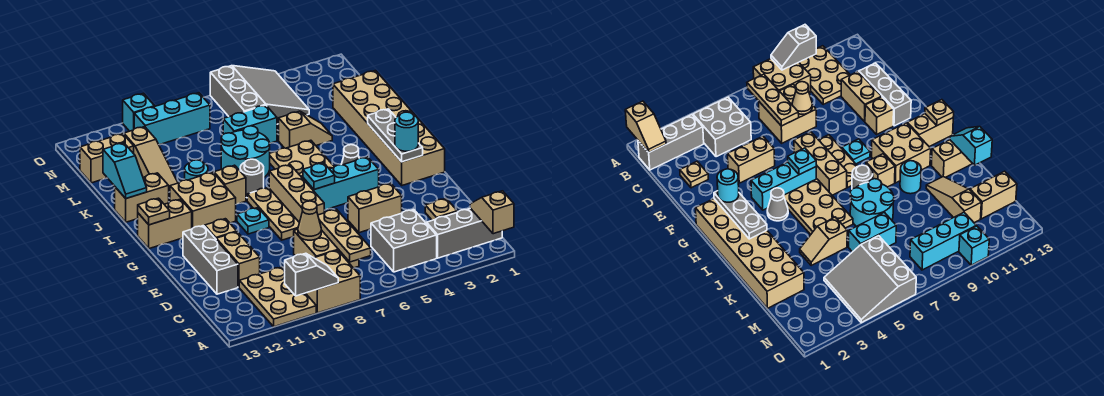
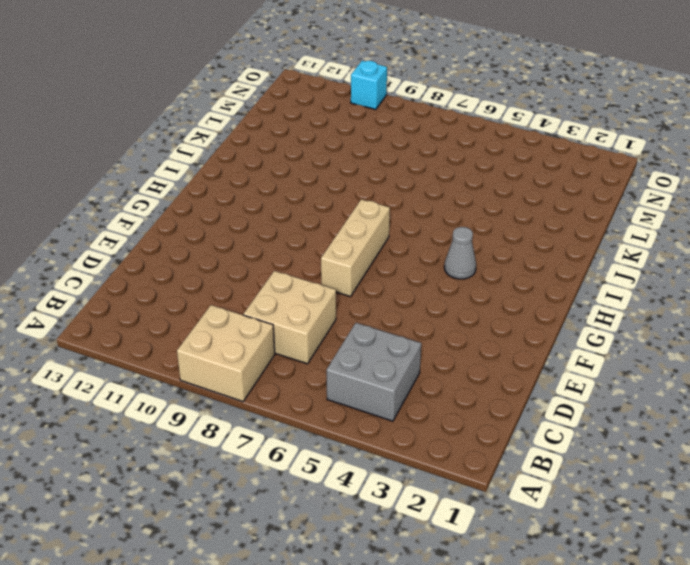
none -> tan plate A10:C11 level 1
none -> grey brick B1:B3 level 1
none -> tan plate D2 level 1
none -> tan brick D11:E11 level 1

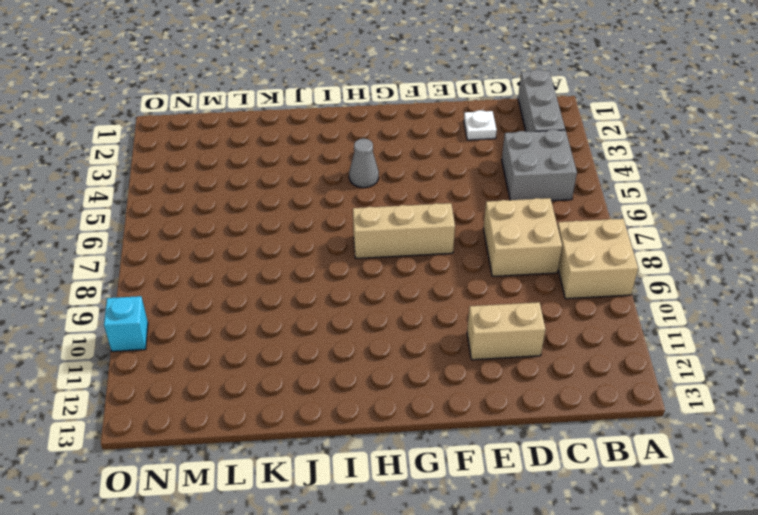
white plate D2 level 1 -> tan plate D2 level 1
none -> tan plate A10:C11 level 1
none -> grey brick D12:F12 level 1
none -> tan brick E4:E5 level 1
none -> tan plate F8:H8 level 1

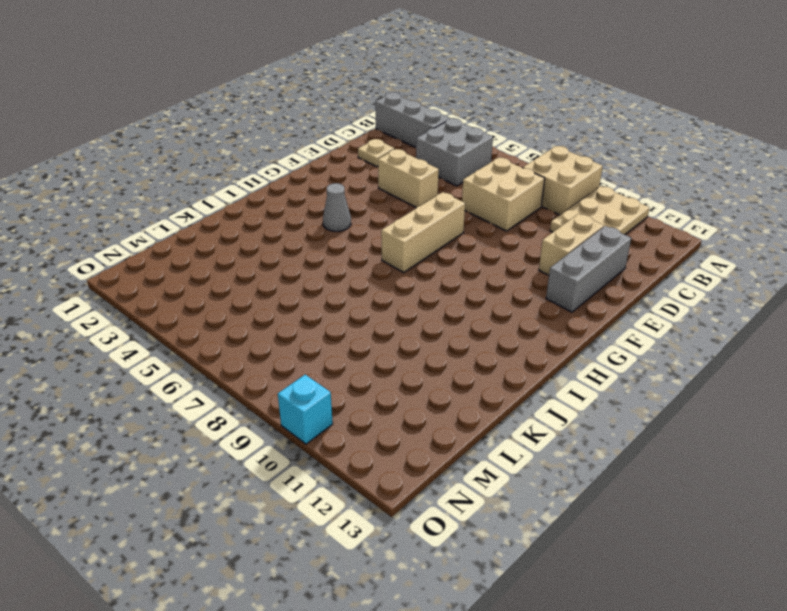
none -> tan plate F8:H8 level 1
none -> tan brick F11 level 1
none -> tan brick G1:L2 level 1
none -> cyan brick G4:G6 level 1

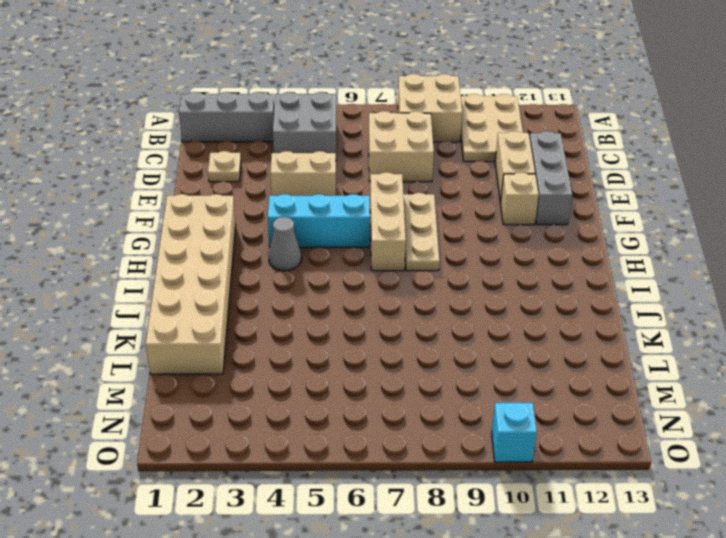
none -> cyan plate G9 level 1
none -> tan plate H5:J6 level 1
none -> tan brick H10:I11 level 1
none -> tan brick H12:H13 level 1

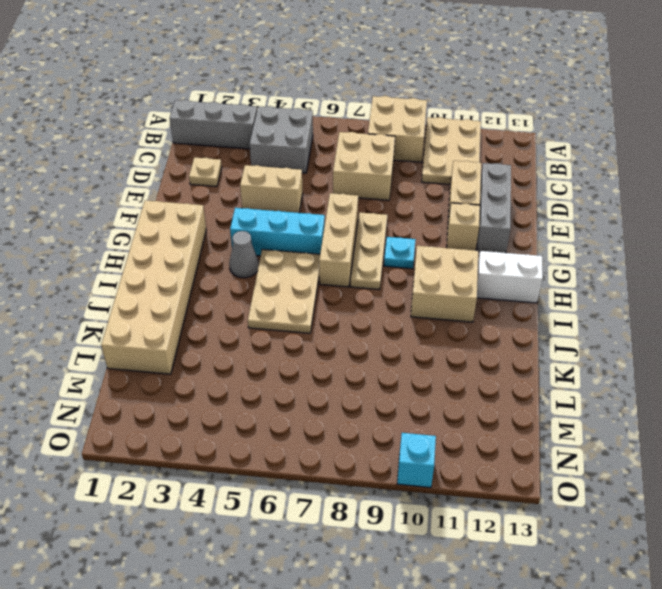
white brick H12:H13 level 1 -> tan brick H12:H13 level 1
none -> grey round brick I8 level 1
none -> tan brick I9 level 1
none -> cyan round brick J7:K8 level 1
none -> cyan round brick J10 level 1

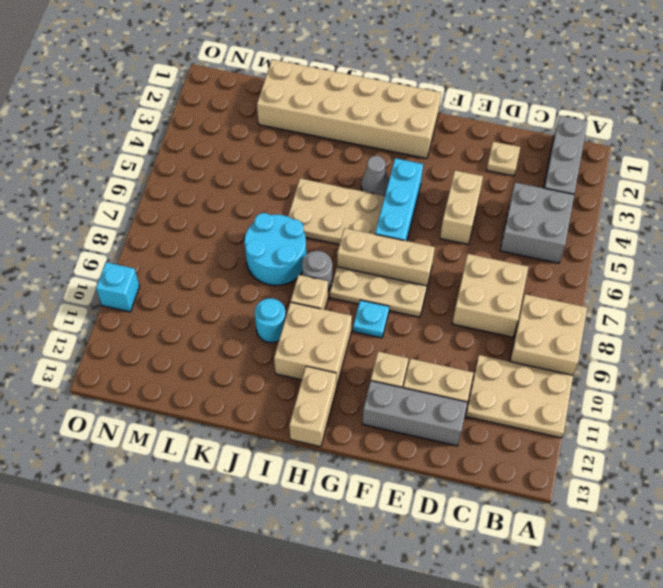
none -> tan brick J12:J13 level 1
none -> tan slope K4:K5 level 1 top 5
none -> tan slope K11:M11 level 1 top M
none -> cyan brick L6:L7 level 1

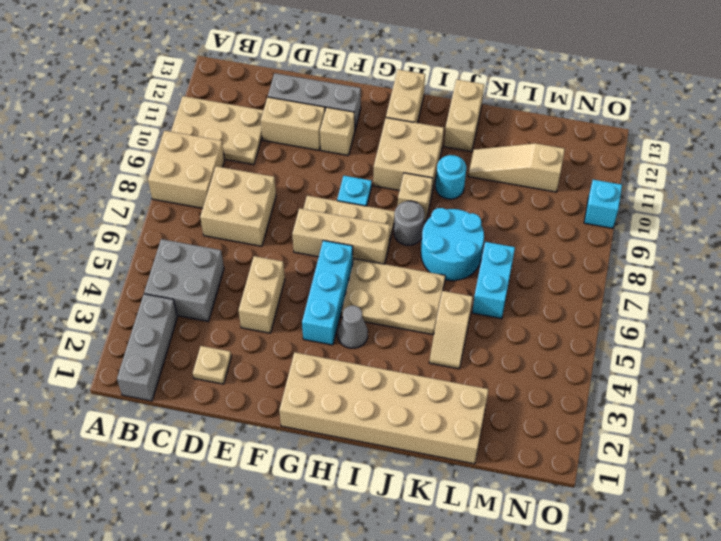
none -> grey slope M4:O6 level 1 top 6
none -> tan brick M12:M13 level 1
none -> cyan brick N8:N10 level 1
none -> tan slope A1:B1 level 2 top A

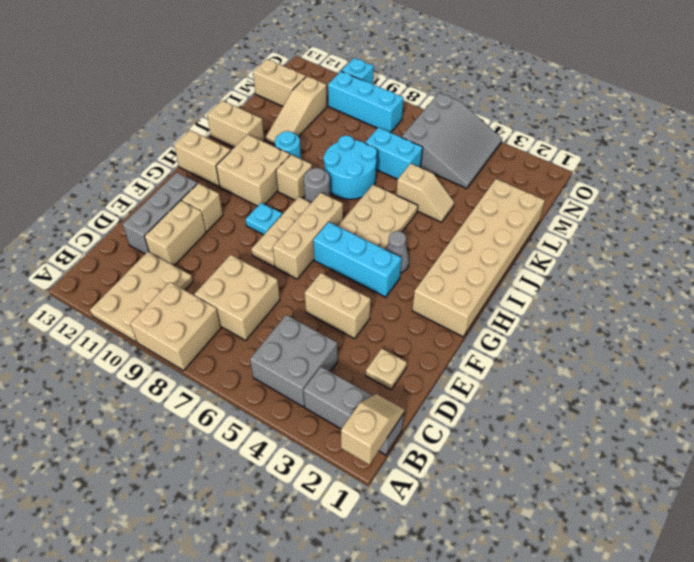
none -> grey slope A9:A10 level 2 top 10
none -> tan plate B7:D7 level 2
none -> tan cone D8 level 2
none -> grey plate G2:I2 level 2

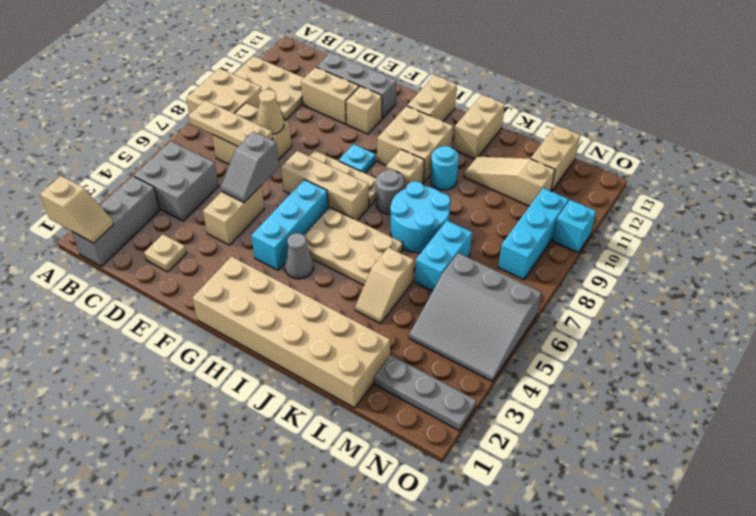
grey slope E5:E6 level 2 top 6 -> grey slope A9:A10 level 2 top 10
grey plate M2:O2 level 1 -> grey plate G2:I2 level 2
none -> cyan plate G6 level 2
none -> tan plate H13 level 2
none -> cyan slope J13:K13 level 2 top K
none -> cyan round brick G2 level 3

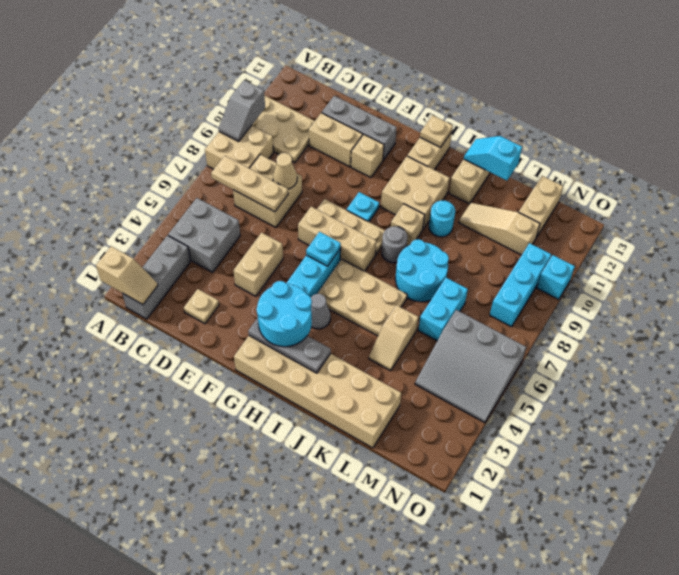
cyan round brick G2:H3 level 3 -> cyan round brick G2 level 3

